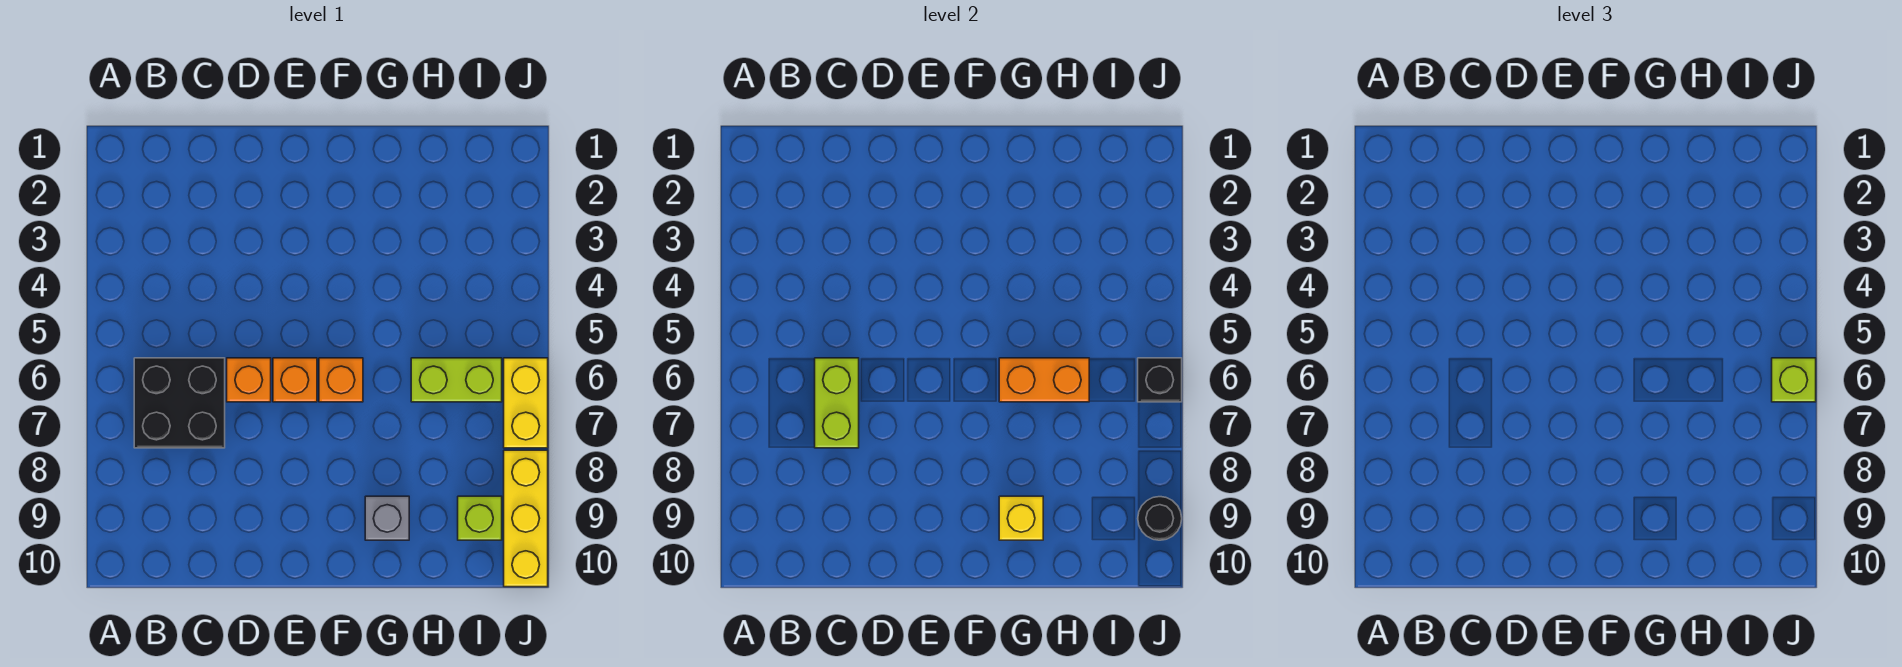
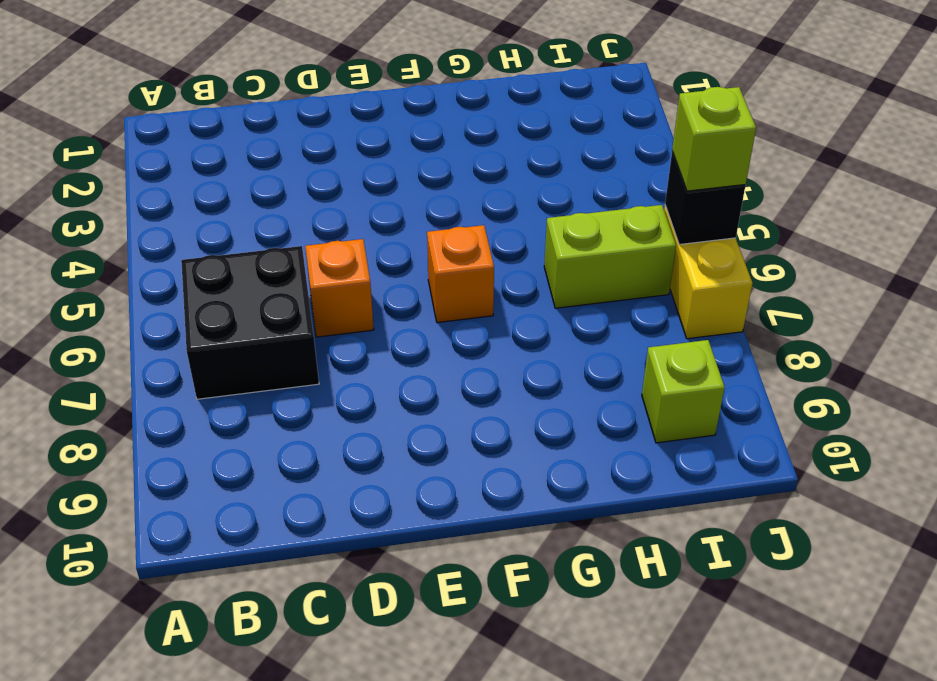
none -> orange brick E6 level 1
none -> grey brick G9 level 1
none -> yellow brick J8:J10 level 1

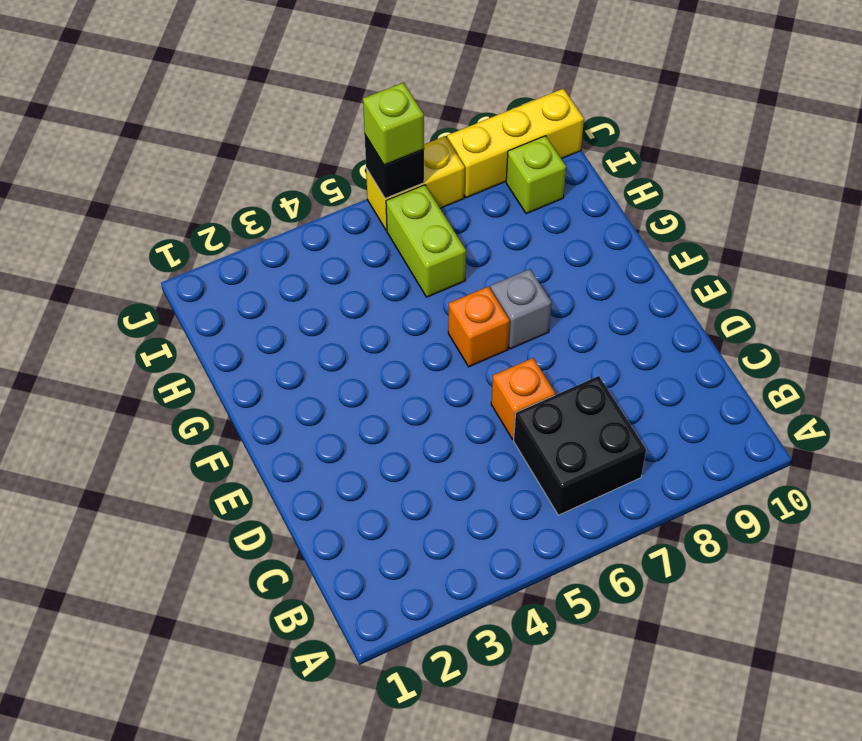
grey brick F7 level 1 -> grey brick G9 level 1
none -> orange brick E6 level 1
none -> lime brick C6:C7 level 2
none -> orange brick G6:H6 level 2

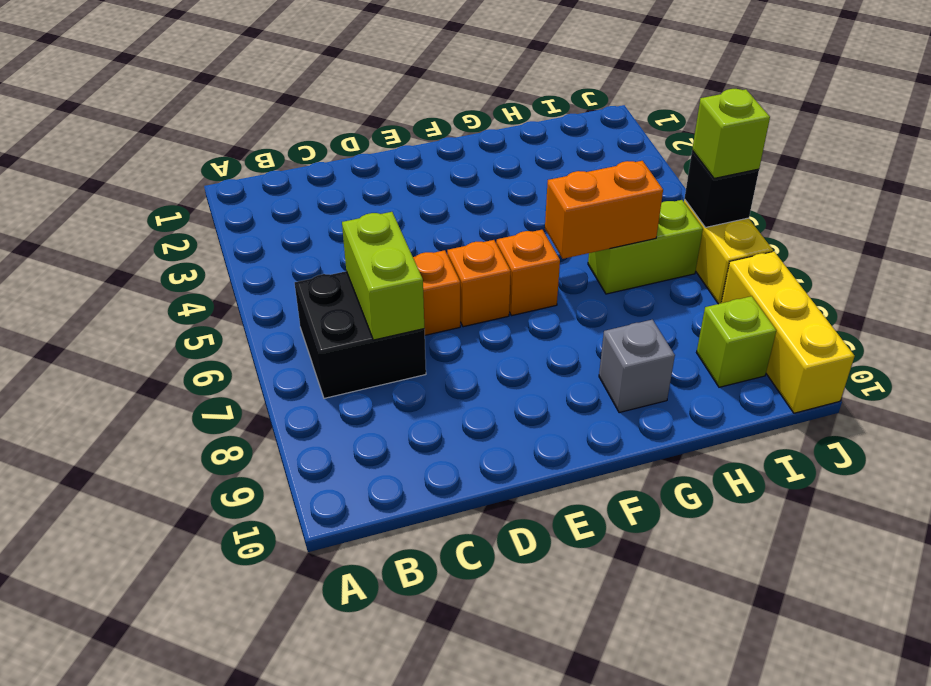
none -> yellow brick G9 level 2
none -> black round brick J9 level 2

